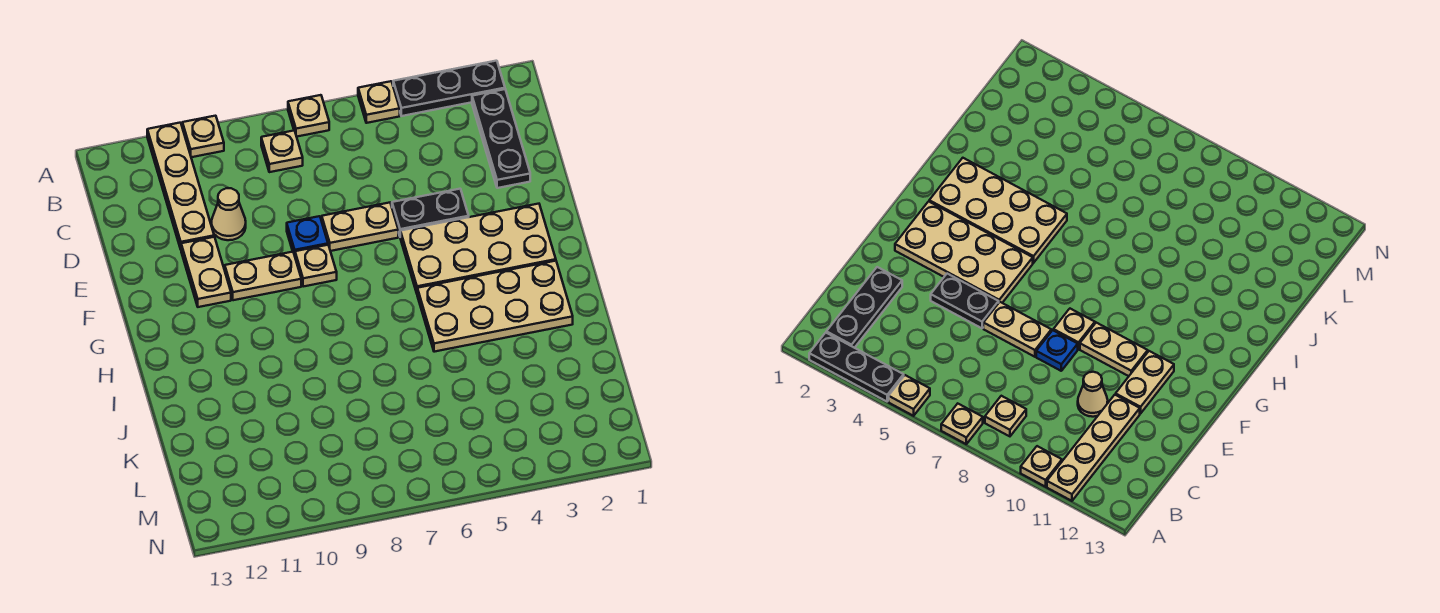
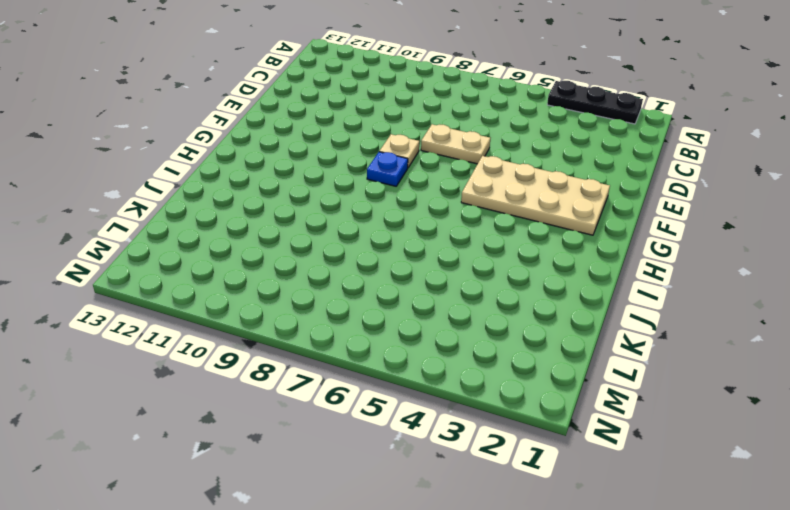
blue plate G8 level 1 -> blue plate E8 level 1
none -> tan plate A5 level 1
none -> tan plate A7 level 1
none -> tan plate A10 level 1

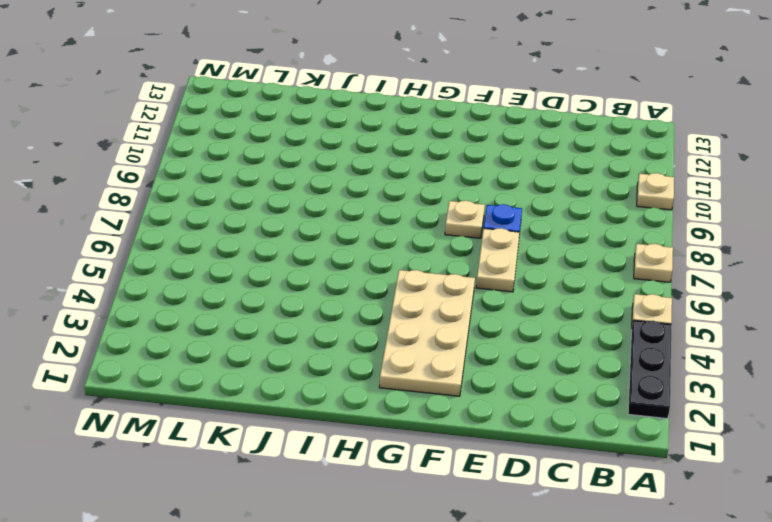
none -> tan plate A11:D11 level 1
none -> black plate B2:D2 level 1
none -> tan plate B8 level 1

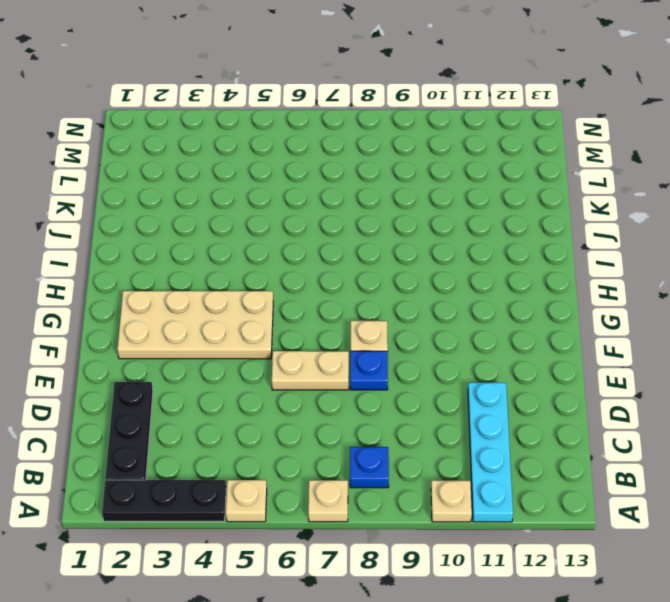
cyan plate A11:D11 level 1 -> tan plate A11:D11 level 1
blue plate B8 level 1 -> tan plate B8 level 1
none -> tan cone D10 level 1
none -> black plate E4:E5 level 1
none -> tan plate E11:F11 level 1

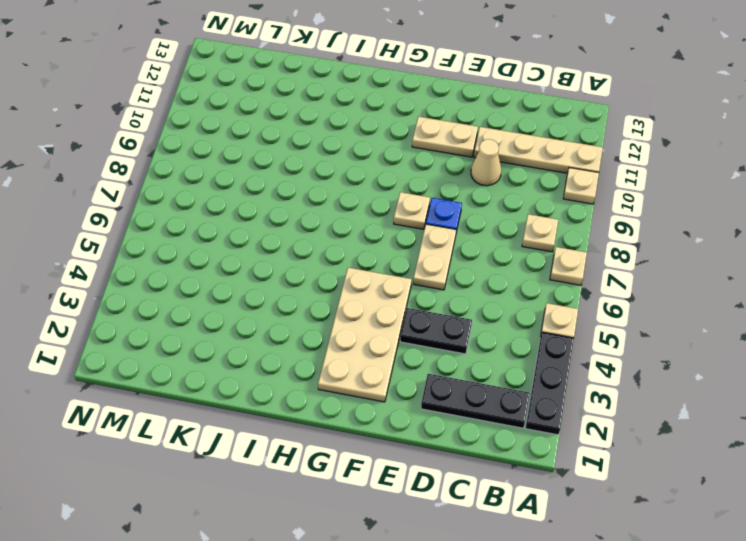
black plate D4:E4 level 1 -> black plate E4:E5 level 1
none -> tan plate F9:F10 level 1
none -> tan plate H2:I5 level 1

